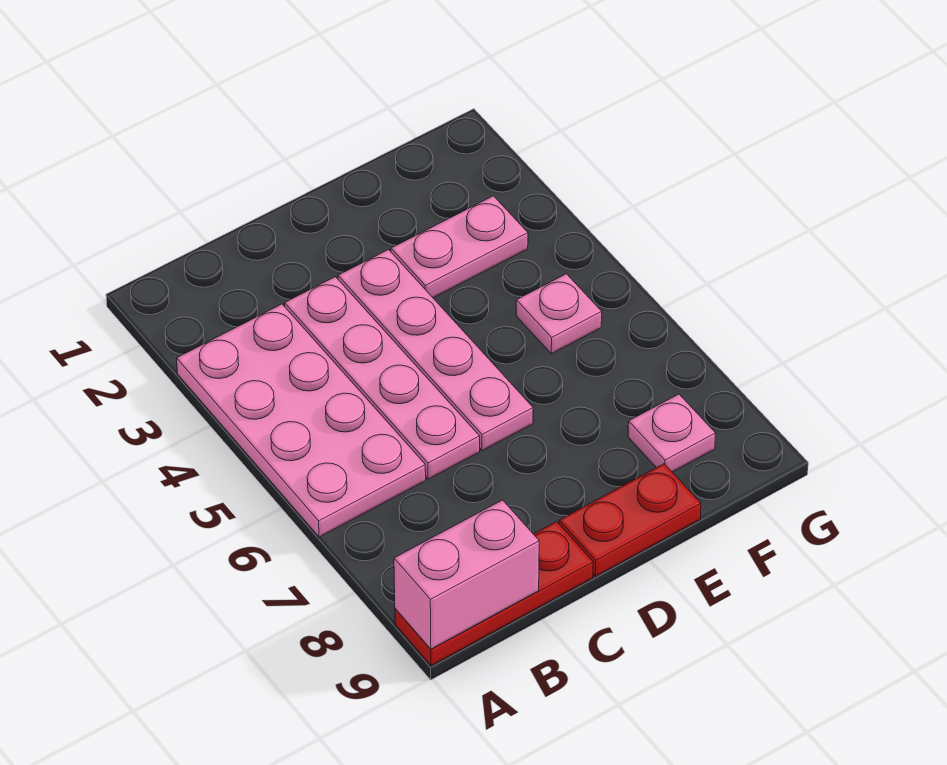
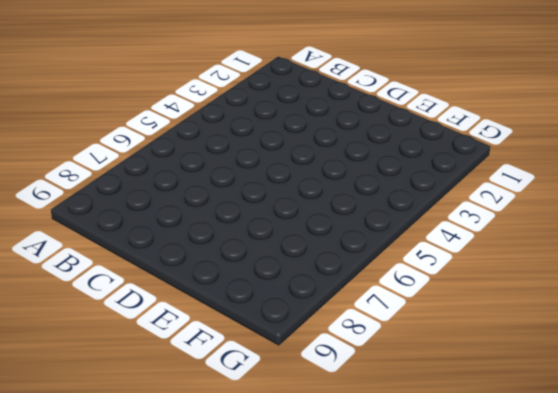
none -> pink plate A3:B6 level 1
none -> red plate A9:C9 level 1

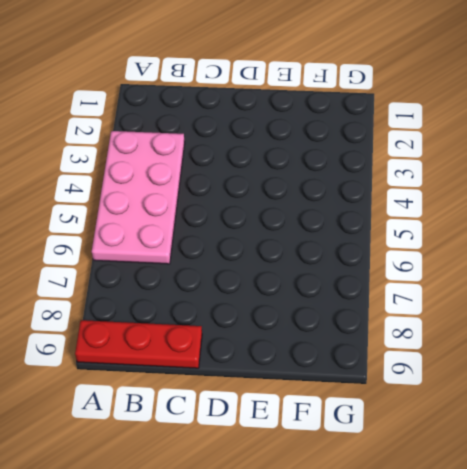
none -> pink plate C3:C6 level 1
none -> pink plate D3:D6 level 1

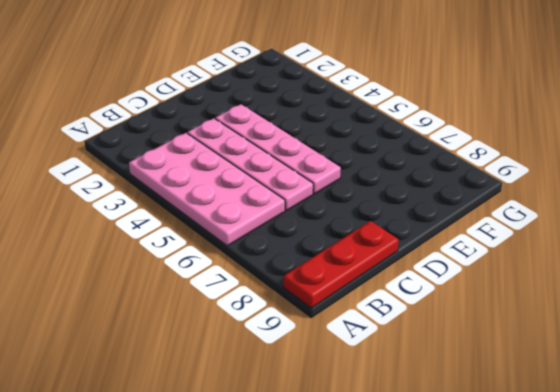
none -> red plate D9:E9 level 1
none -> pink plate E3:F3 level 1

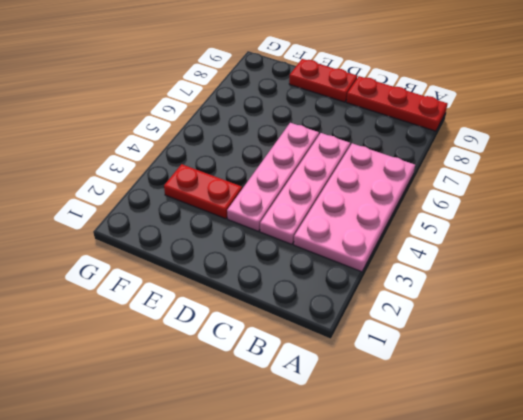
red plate E3:F3 level 1 -> pink plate E3:F3 level 1
none -> pink plate F5 level 1
none -> pink plate F8 level 1

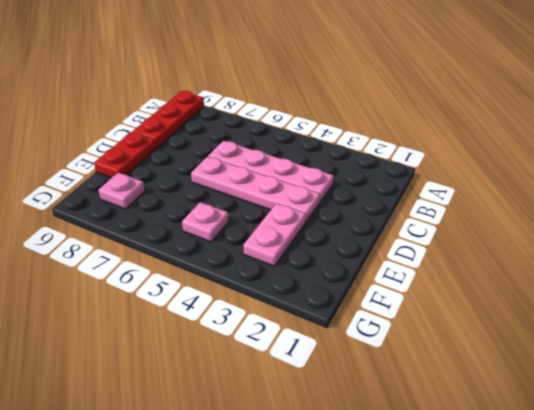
none -> pink plate A3:B6 level 1
none -> pink brick A9:B9 level 2

